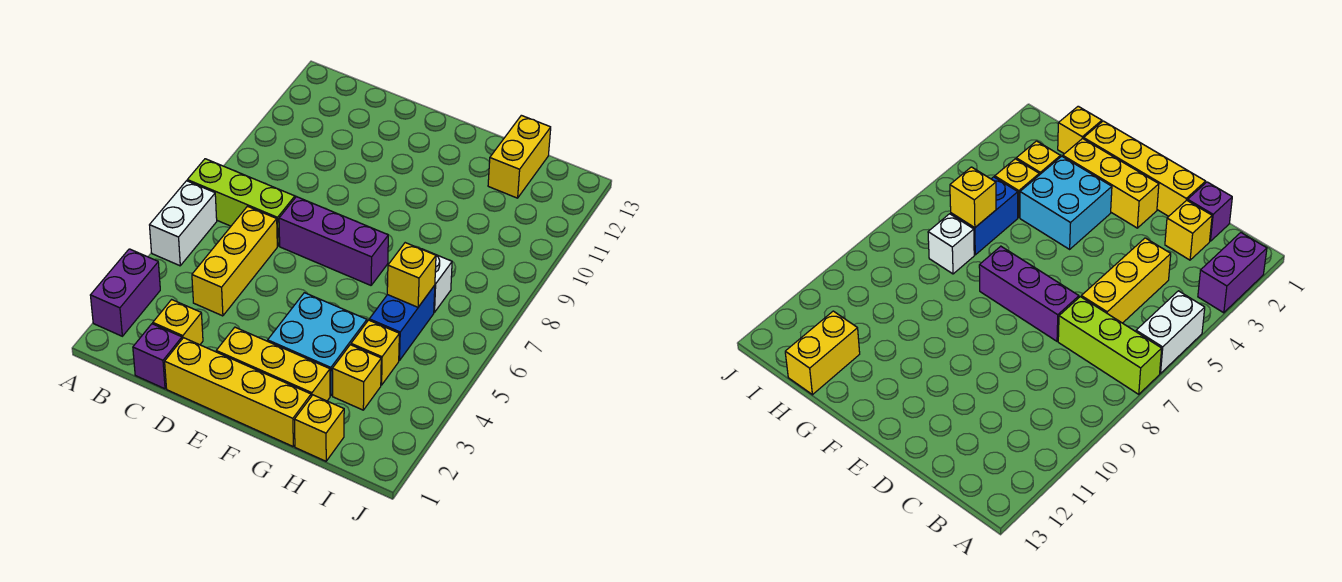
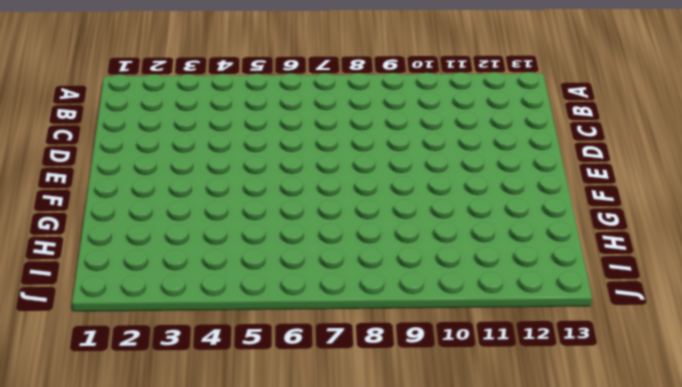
none -> purple brick A2:A3 level 1
none -> white brick A5:A6 level 1
none -> lime brick A7:C7 level 1

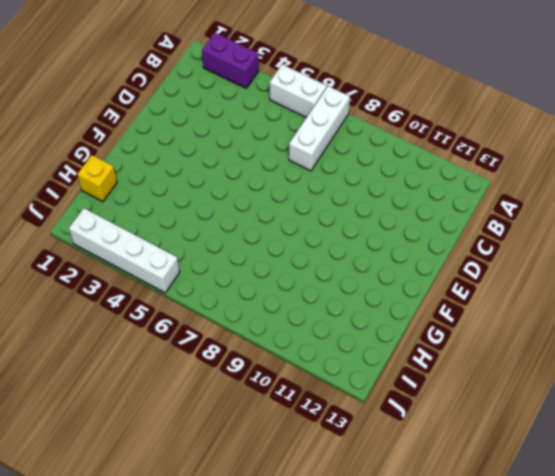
white brick A7:C7 level 1 -> lime brick A7:C7 level 1
white brick J2:J5 level 1 -> none
none -> purple brick C1 level 1
none -> yellow brick C2 level 1
none -> yellow brick C4:C6 level 1

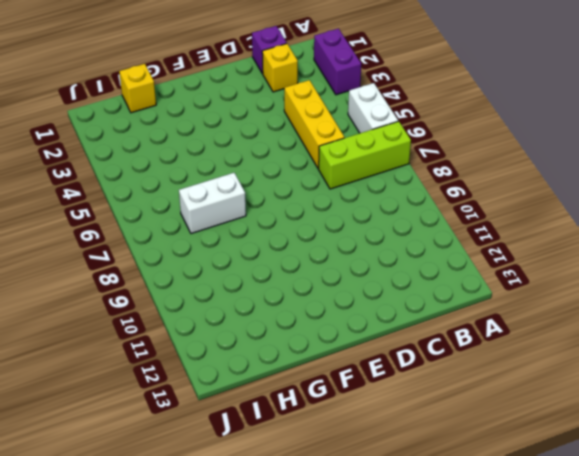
white brick G7:H7 level 1 -> white brick H7 level 1
none -> yellow brick D1:G1 level 1
none -> purple brick D7:F7 level 1
none -> yellow brick E2:G2 level 1

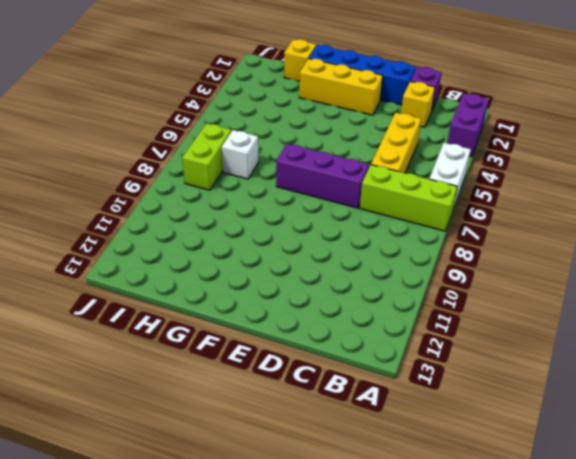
blue brick D1:G1 level 1 -> yellow brick D1:G1 level 1
lime brick I7:I8 level 1 -> none
none -> cyan brick F3:G4 level 1
none -> yellow brick H3 level 1
none -> yellow brick H4 level 1

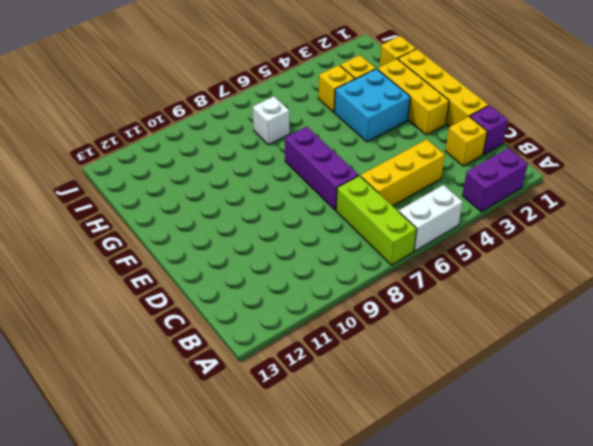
none -> blue brick H5:H6 level 1
none -> yellow brick H12:H13 level 1
none -> yellow brick H6 level 2

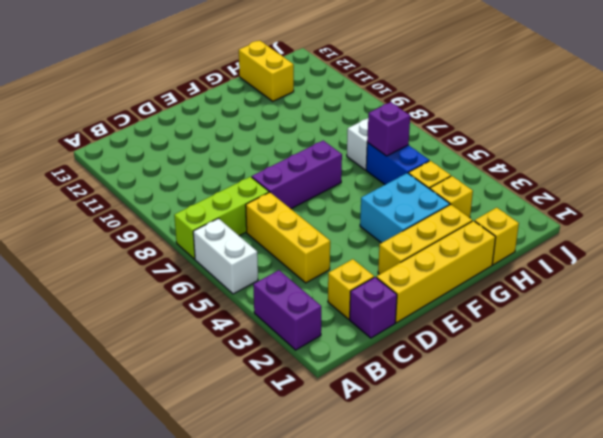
purple brick H6 level 2 -> yellow brick H6 level 2

